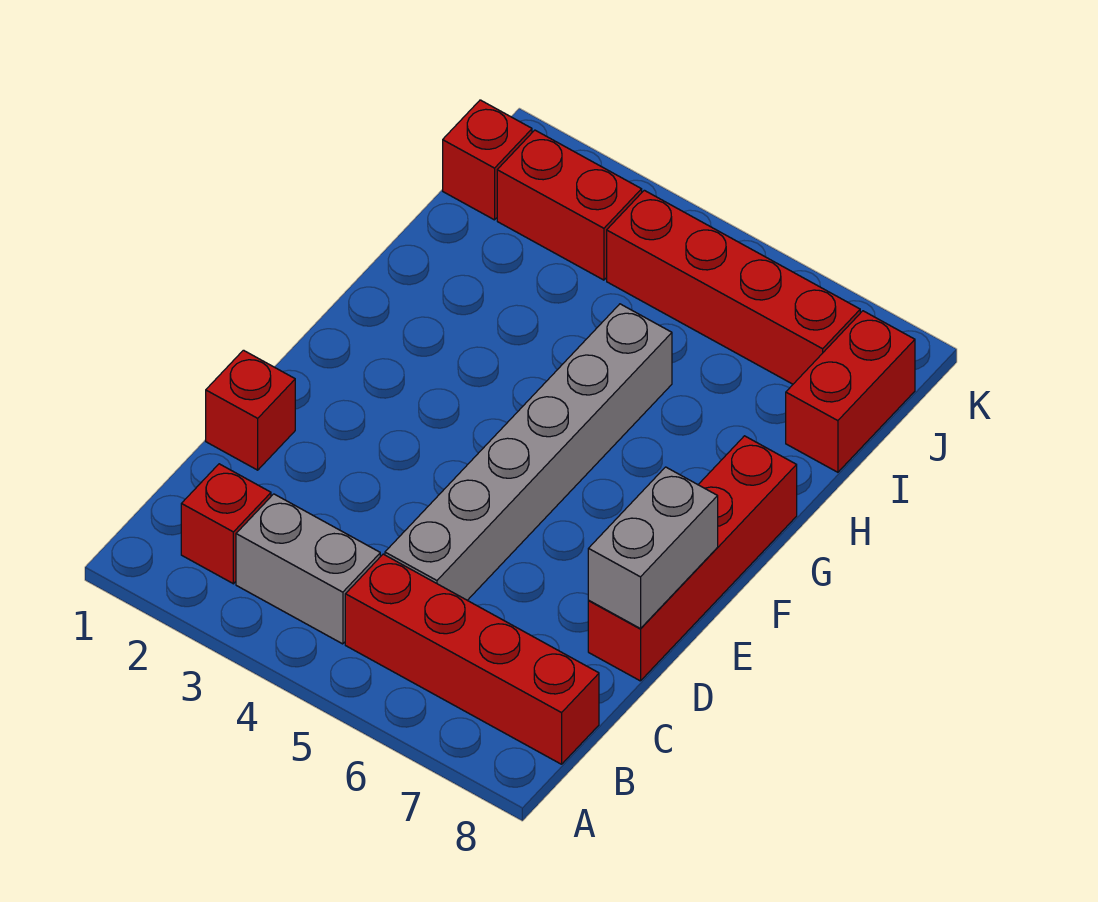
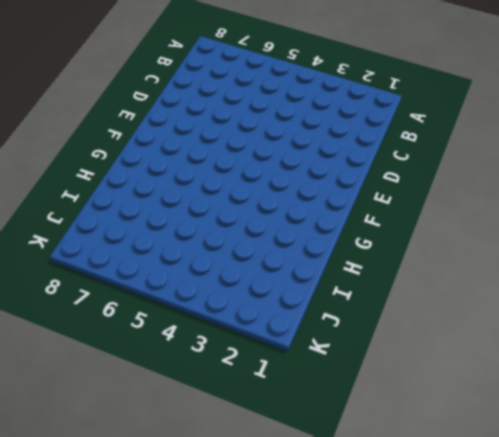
none -> red brick B2 level 1
none -> grey brick B3:B4 level 1

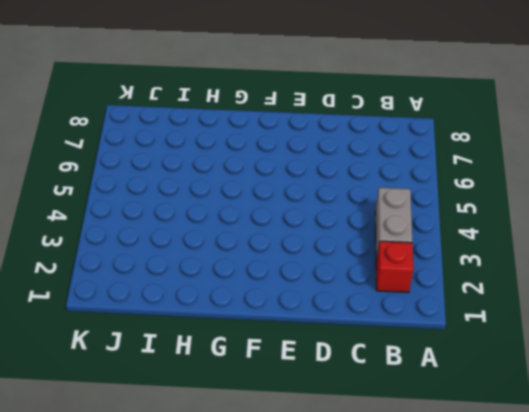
none -> red brick B5:B8 level 1
none -> grey brick C5:H5 level 1

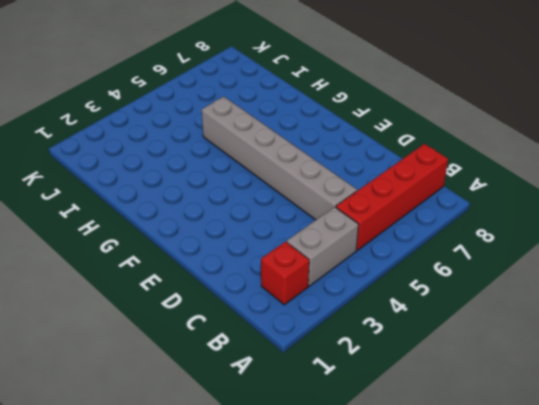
none -> red brick D1 level 1
none -> red brick D8:G8 level 1

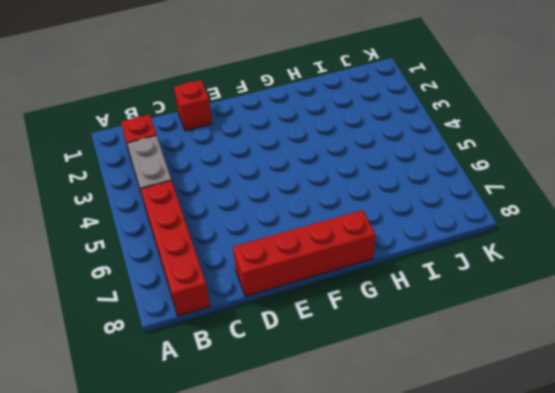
none -> grey brick C5:H5 level 1
none -> red brick I8:J8 level 1

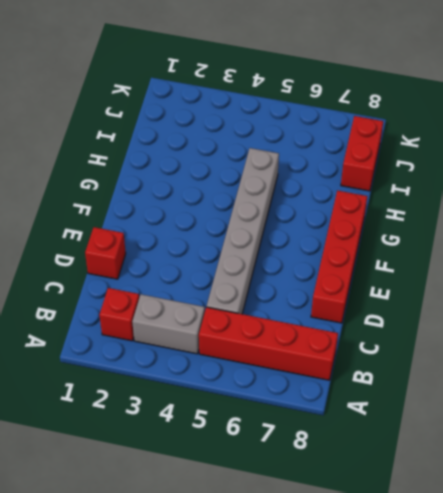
none -> red brick J1 level 1
none -> red brick J2:J3 level 1

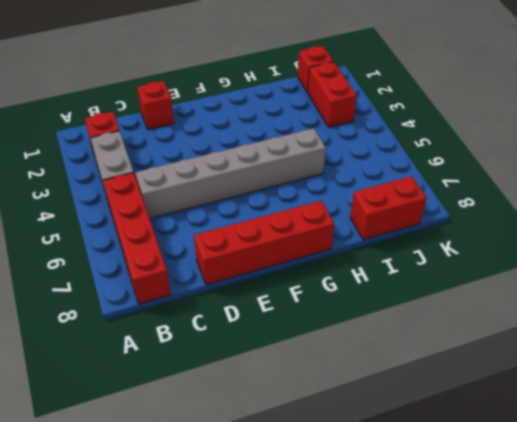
none -> red brick J4:J7 level 1
none -> grey brick D8:E8 level 2

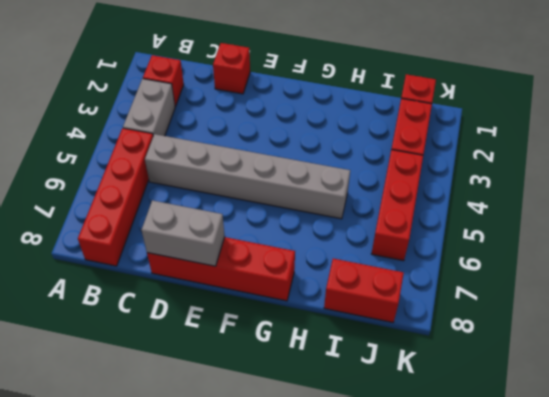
red brick J4:J6 level 1 -> red brick J4:J7 level 1

